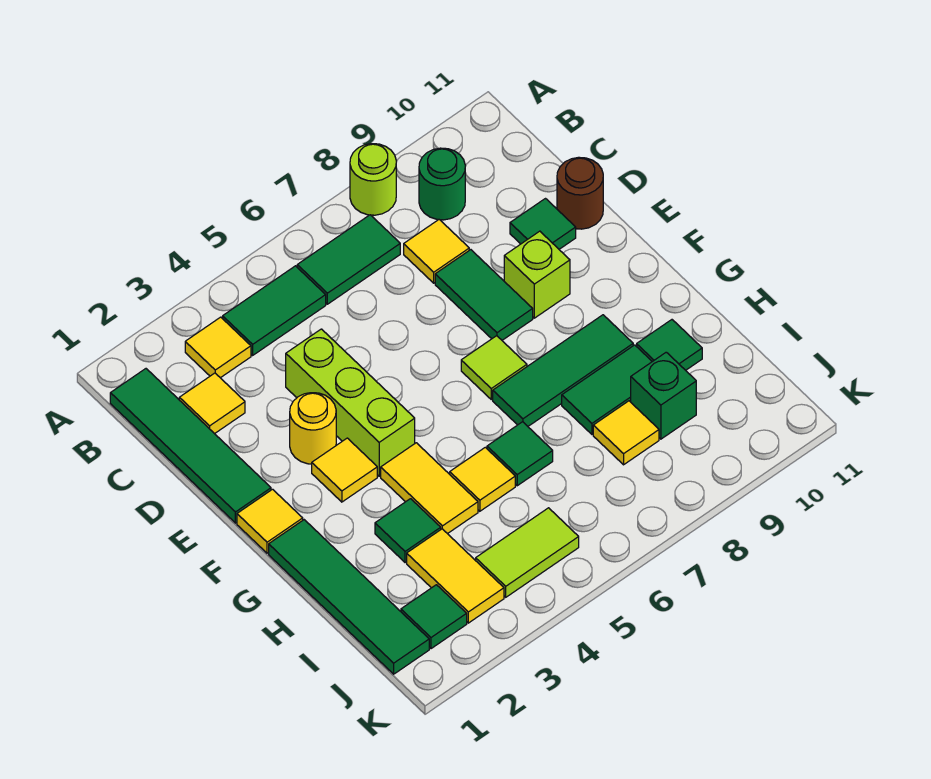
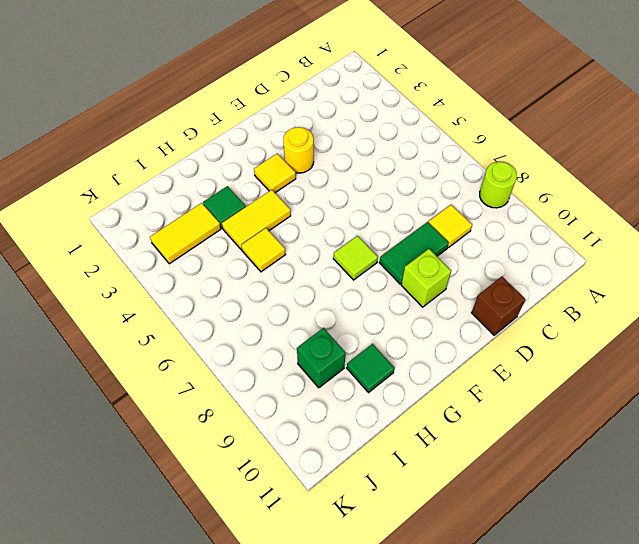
brown brick D11 level 1 -> brown round brick D11 level 1
none -> green tile B1:E1 level 1
none -> yellow tile B3 level 1
none -> green tile B4:B5 level 1
none -> green tile B6:B7 level 1

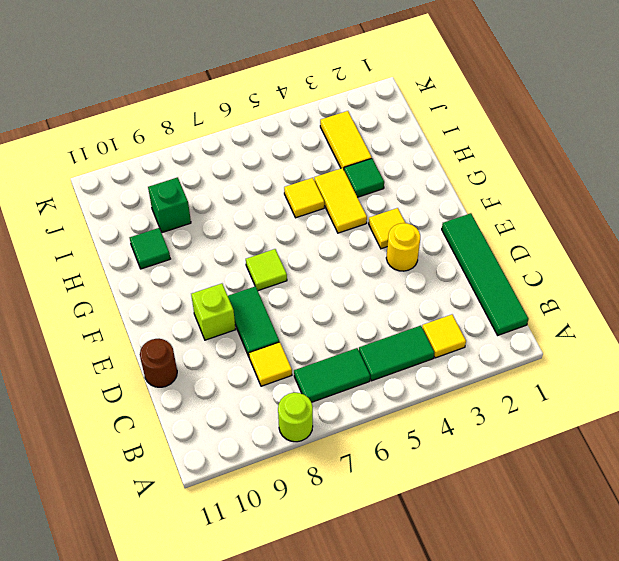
none -> green round brick B9 level 1
none -> yellow tile C2 level 1
none -> lime brick D4:F4 level 1
none -> green tile D10 level 1

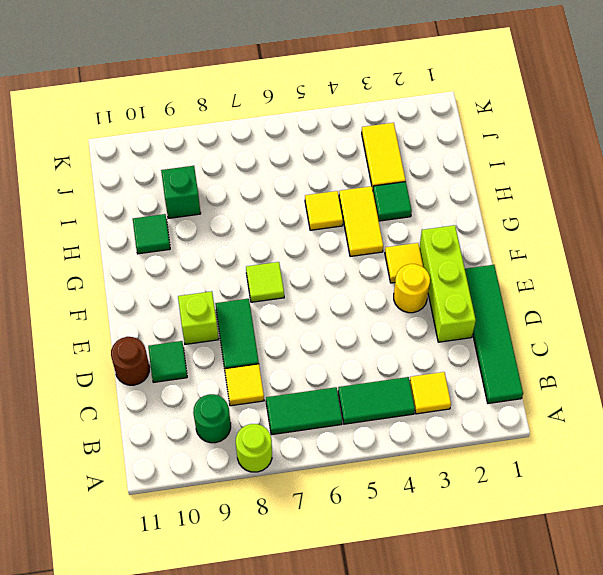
lime brick D2:F2 level 1 -> lime brick D4:F4 level 1
none -> yellow tile C2 level 1
none -> yellow tile F1 level 1
none -> green tile G1:J1 level 1
none -> green tile G7:G9 level 1

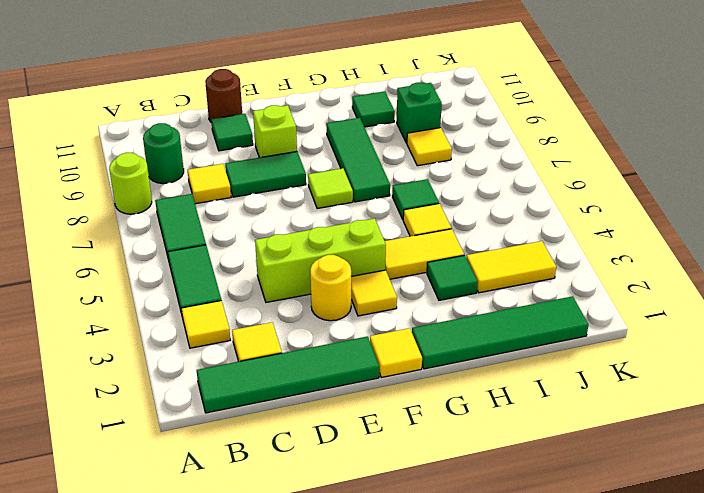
none -> green tile H8:H9 level 1
none -> green tile J2 level 1
none -> lime tile J4:J5 level 1

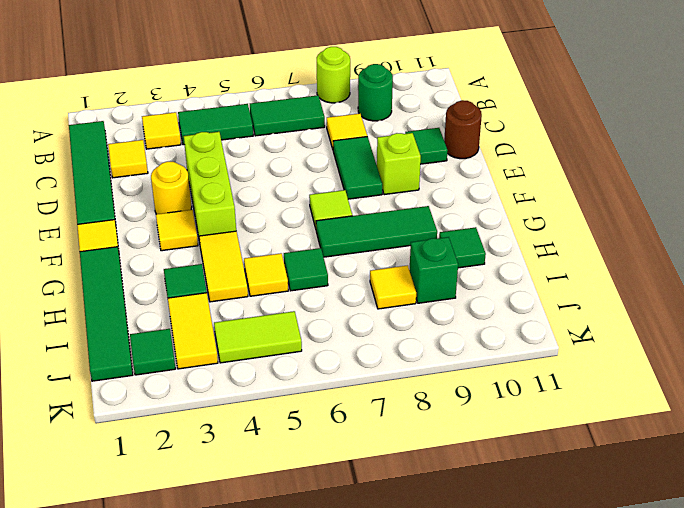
none -> green tile H8:H9 level 1

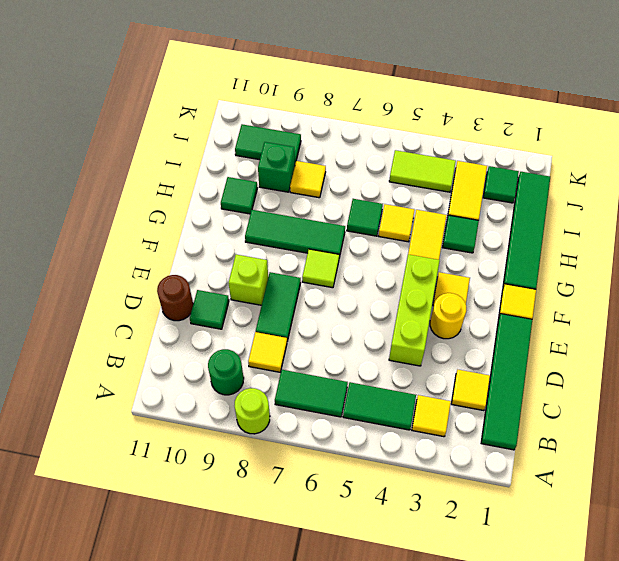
green tile J9:J10 level 1 -> green tile H8:H9 level 1

